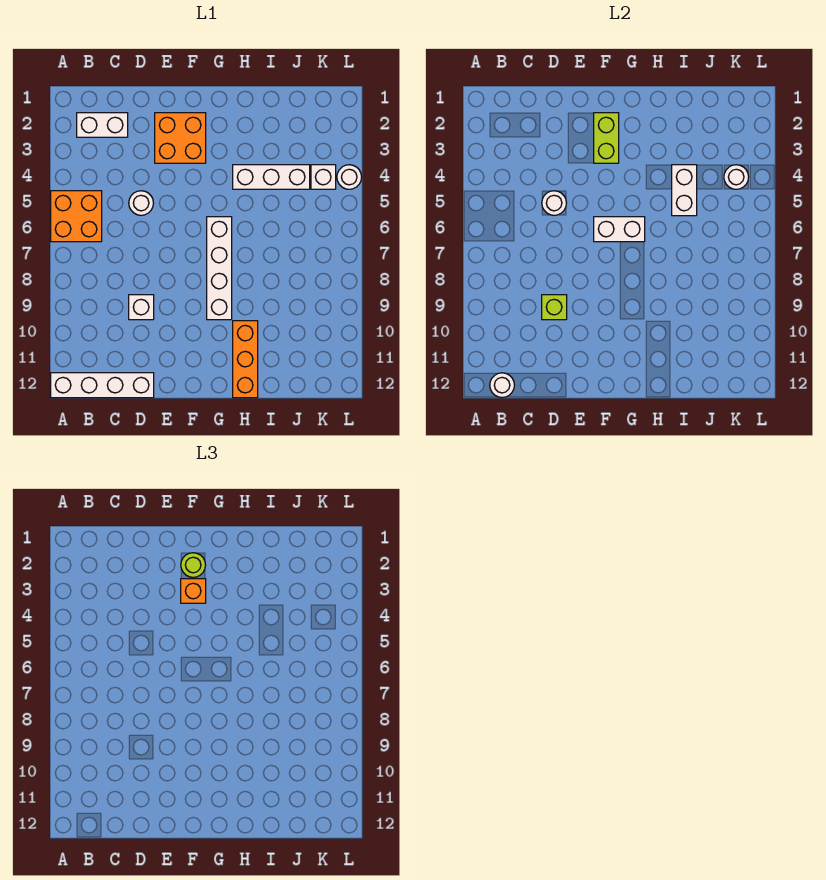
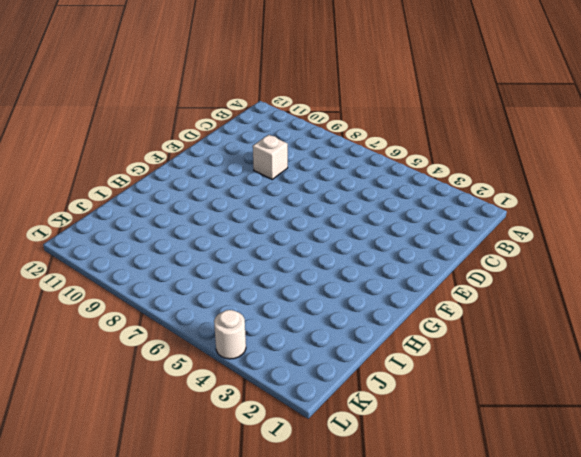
none -> orange brick A5:B6 level 1
none -> white brick A12:D12 level 1
none -> white brick B2:C2 level 1

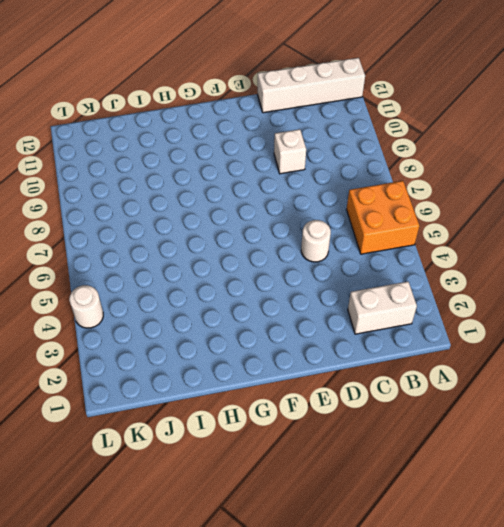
none -> orange brick E2:F3 level 1
none -> white brick G6:G9 level 1
none -> white brick H4:J4 level 1

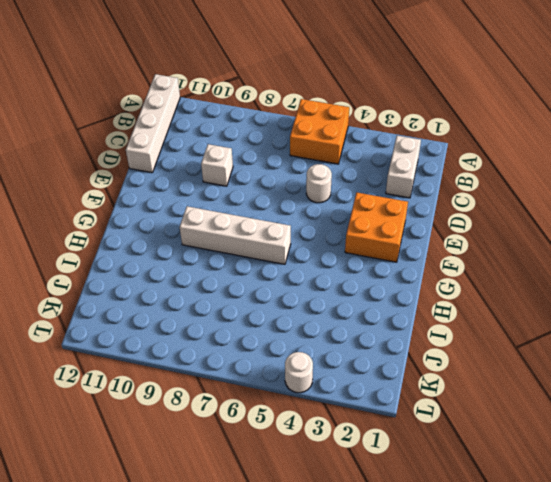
none -> white brick H4:J4 level 1
none -> orange brick H10:H12 level 1
none -> white brick K4 level 1

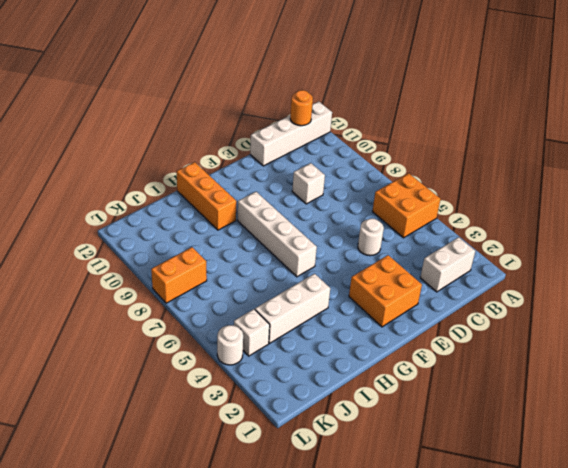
orange round brick B12 level 2 -> white round brick B12 level 2
orange brick K8:L8 level 1 -> none
none -> white round brick D5 level 2
none -> lime brick D9 level 2
none -> lime brick F2:F3 level 2

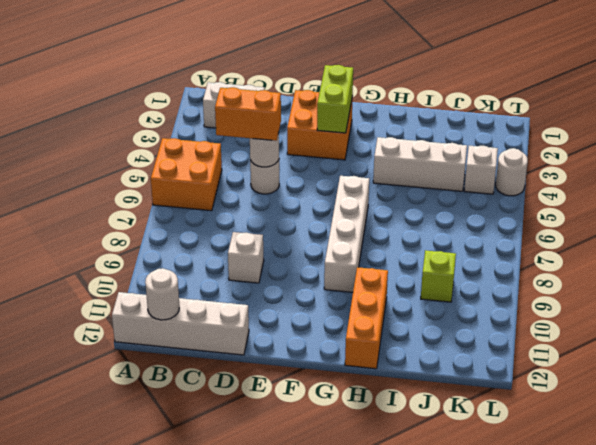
orange brick C5:D5 level 3 -> none
lime brick J9 level 1 -> lime brick D9 level 2
none -> white brick F6:G6 level 2
none -> white brick I4:I5 level 2
none -> white round brick K4 level 2

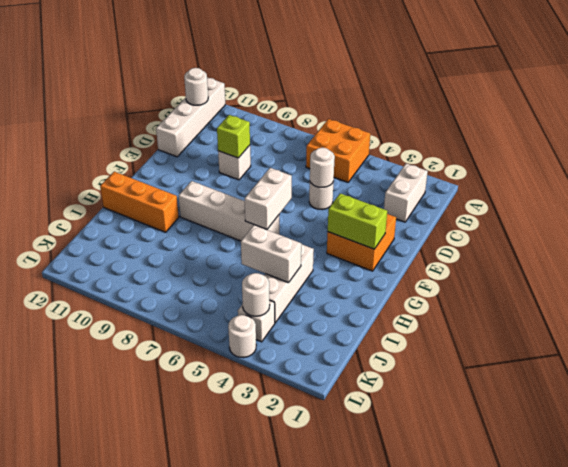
none -> lime round brick F2 level 3
none -> orange brick F3 level 3

